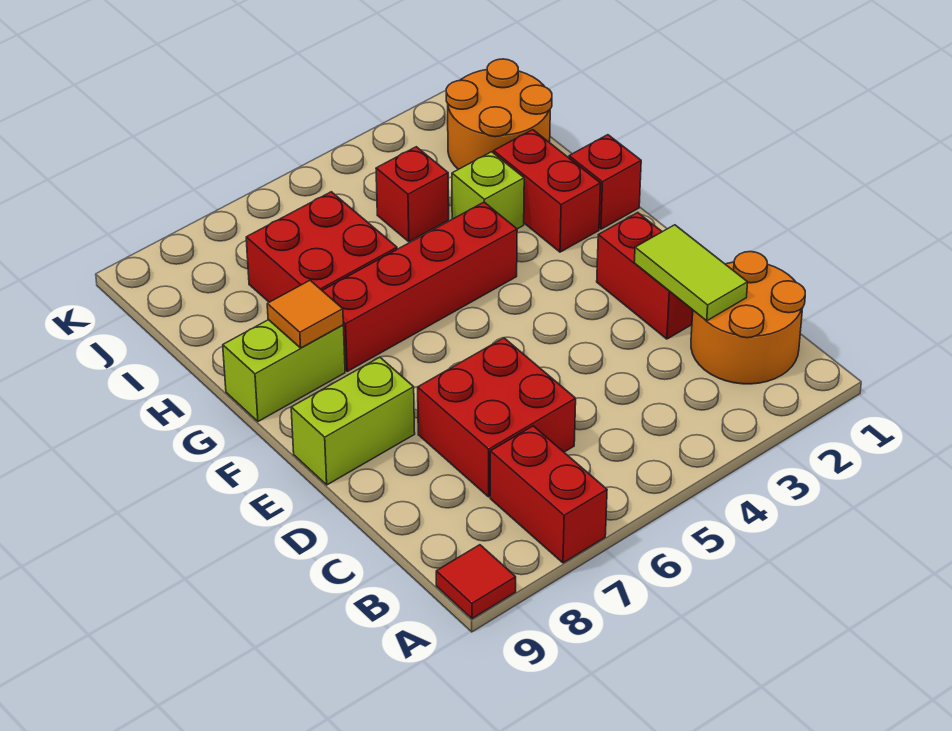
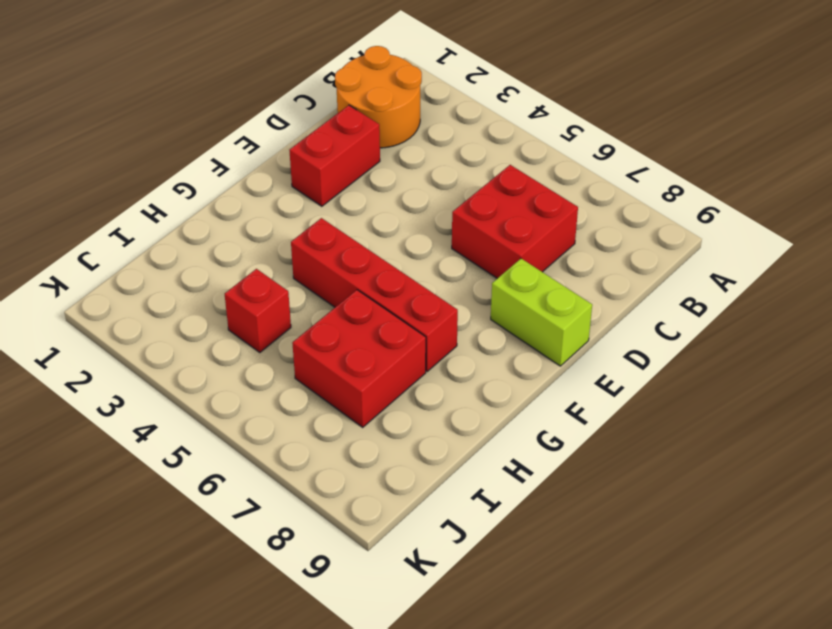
none -> red brick A7:B7 level 1
none -> red tile A9 level 1
none -> red brick G1 level 1

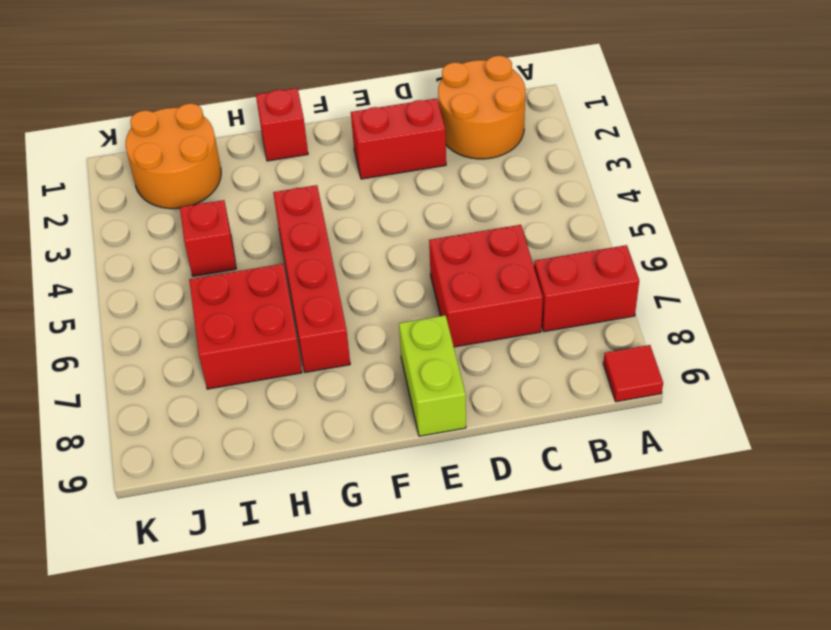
none -> red brick G2:H2 level 1
none -> lime brick G8:G9 level 1
none -> lime brick H3 level 1

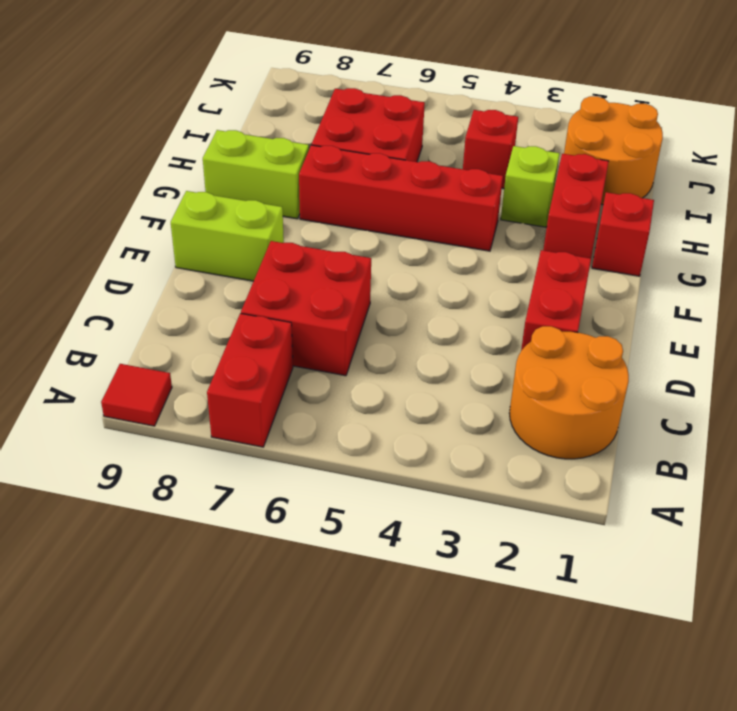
none -> lime tile C2:D2 level 2
none -> orange tile G8 level 2

